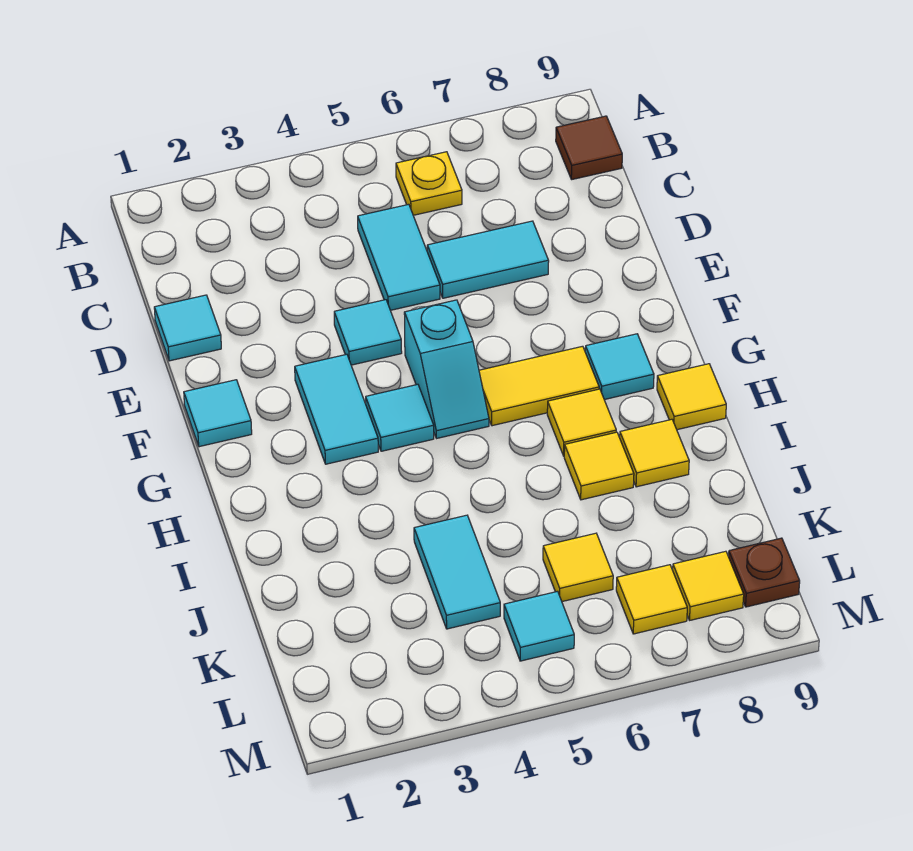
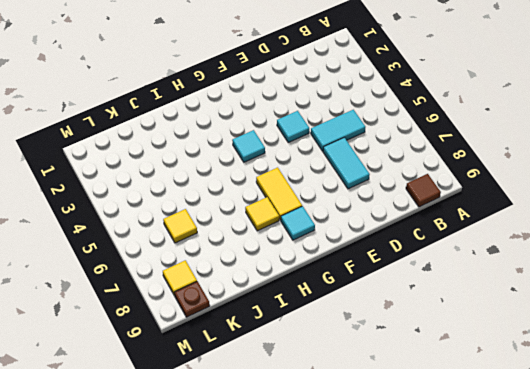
none -> yellow plate B6 level 1
none -> cyan tile D1 level 1
none -> cyan tile F1 level 1

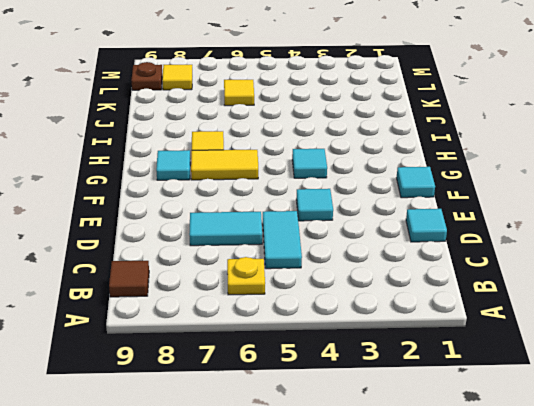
none -> cyan tile F3:G3 level 1
none -> cyan slope F5:G5 level 1 top F
none -> yellow tile H9 level 1

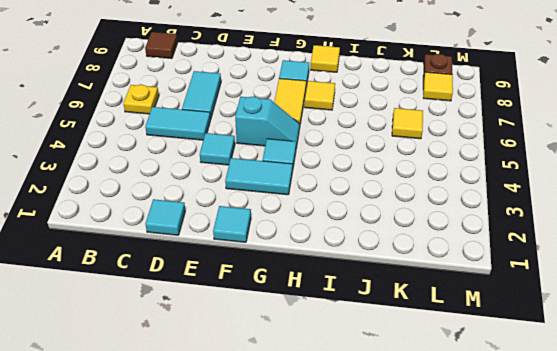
none -> yellow tile I7 level 1
none -> yellow tile I8 level 1
none -> cyan tile J4:K4 level 1

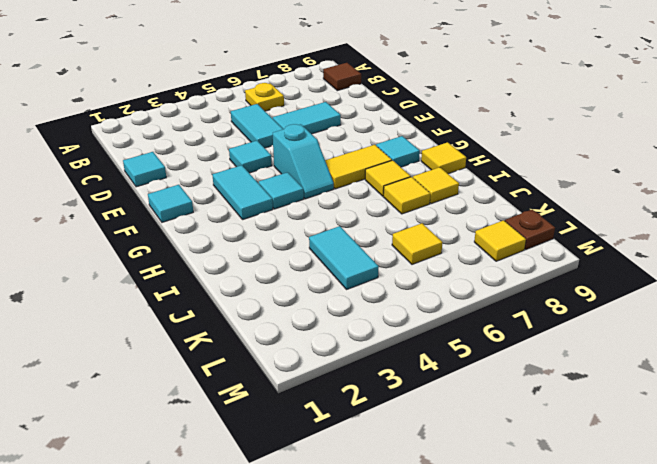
none -> cyan tile L5 level 1
none -> yellow tile L7 level 1

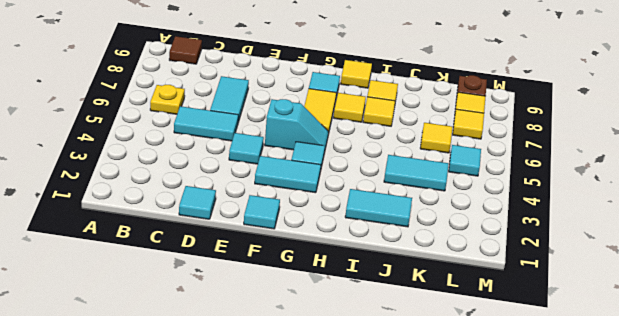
cyan tile I2:J2 level 1 -> none

